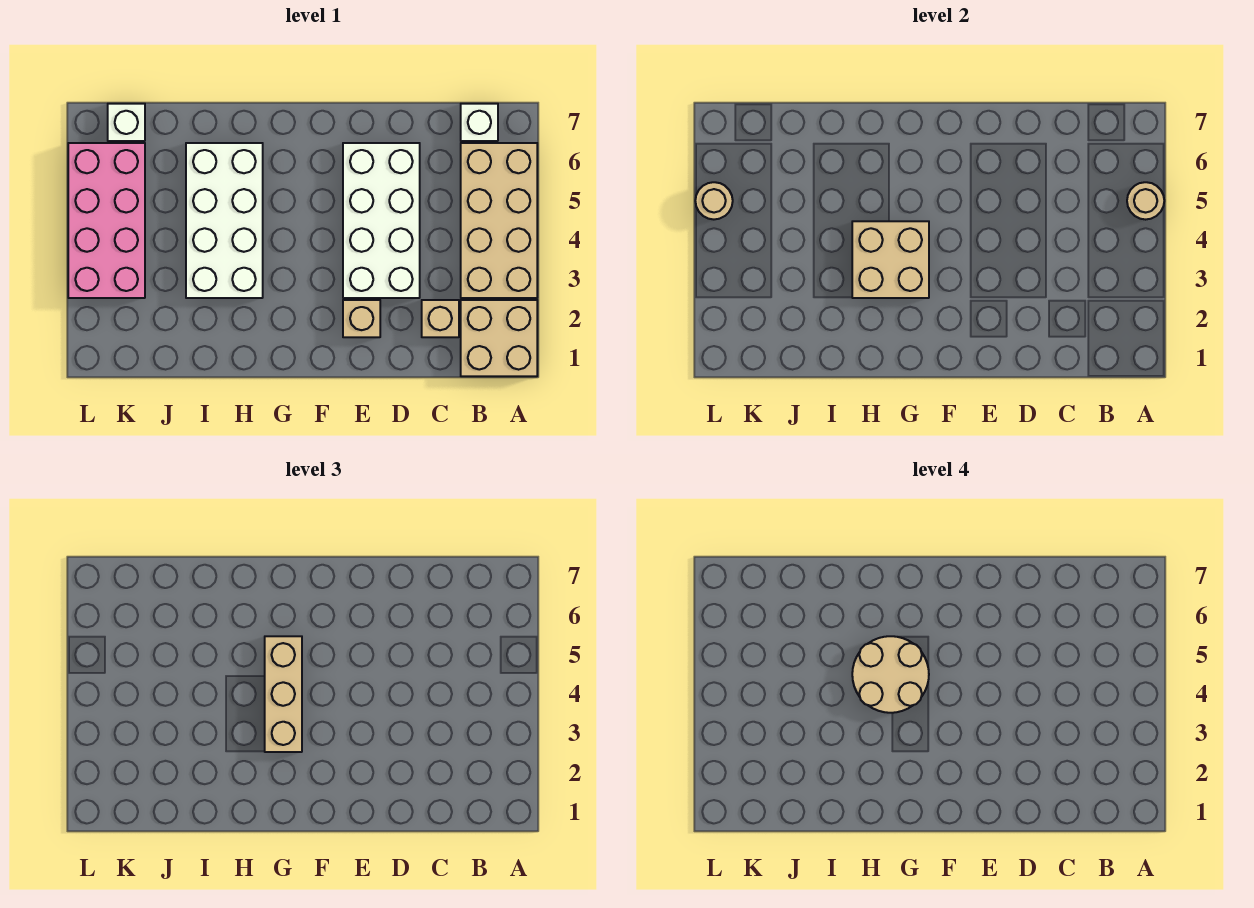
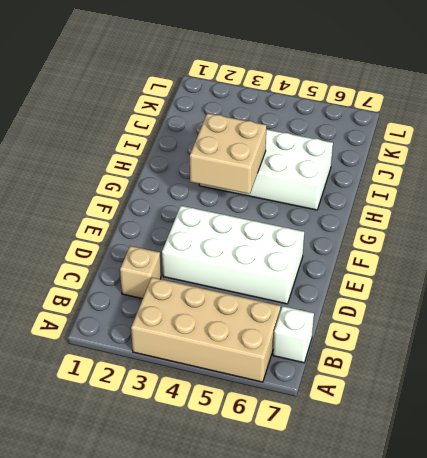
none -> tan brick A1:B2 level 1
none -> tan brick E2 level 1
none -> pink brick K3:L6 level 1

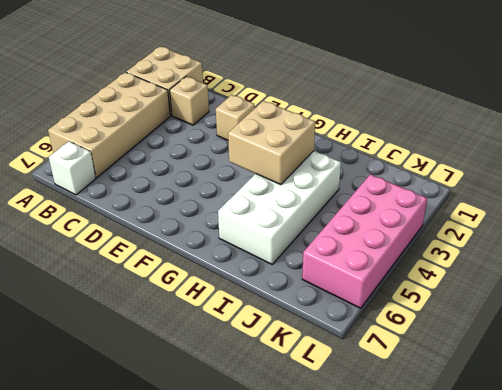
none -> white brick D3:E6 level 1
none -> white brick K7 level 1
none -> tan round brick A5 level 2

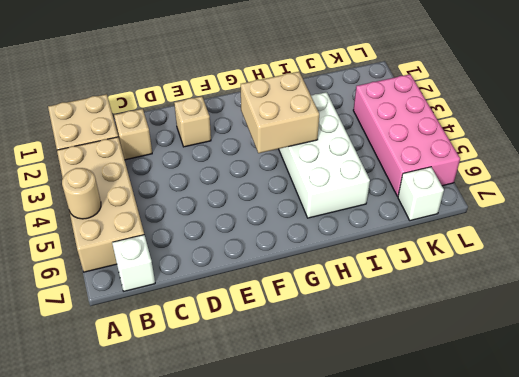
none -> white brick D3:E6 level 1
none -> tan round brick L5 level 2
none -> tan brick G3:G5 level 3

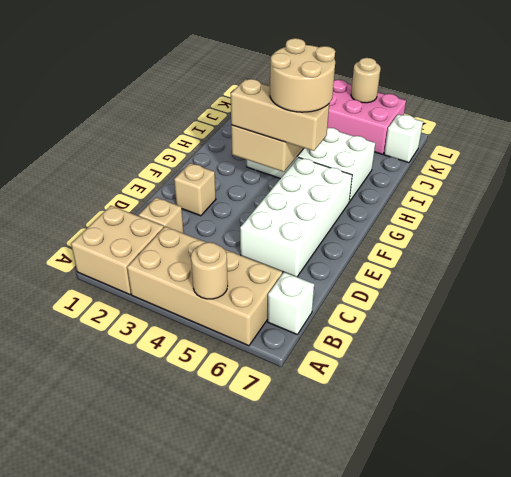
white brick D5:G6 level 1 -> white brick D3:E6 level 1

